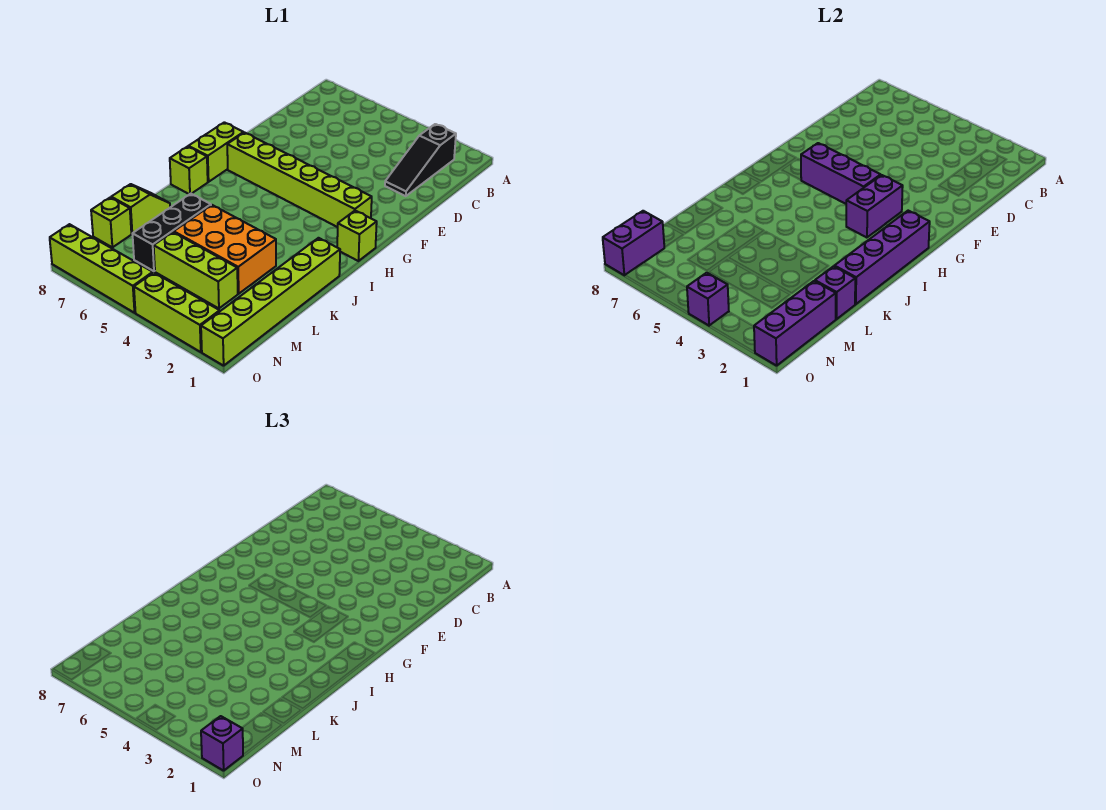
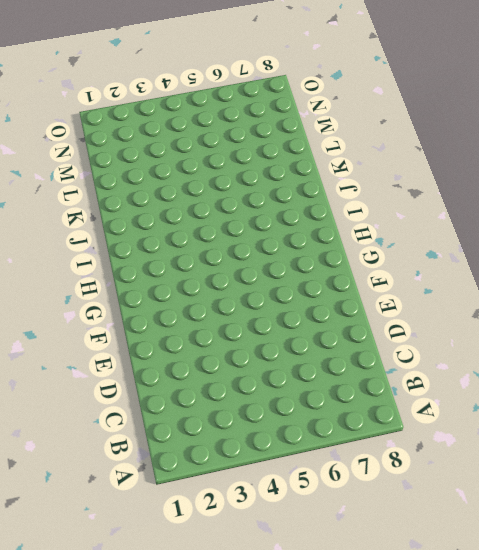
none -> black slope B2:D2 level 1 top B
none -> lime brick G2:G7 level 1
none -> lime brick G8:H8 level 1

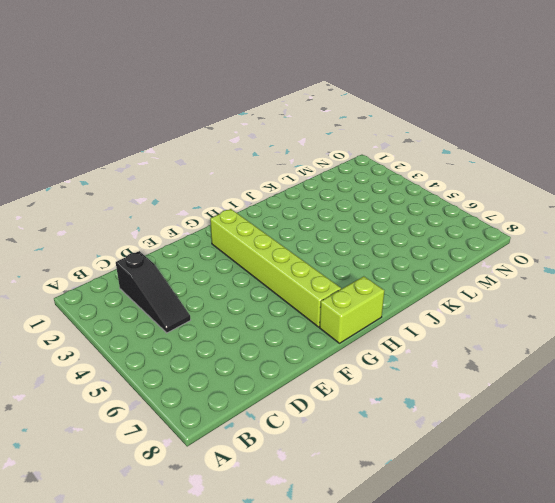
black slope C2:C4 level 1 top 2 -> black slope B2:D2 level 1 top B
none -> lime brick H1 level 1
none -> lime brick I8 level 1
none -> lime brick J1:O1 level 1

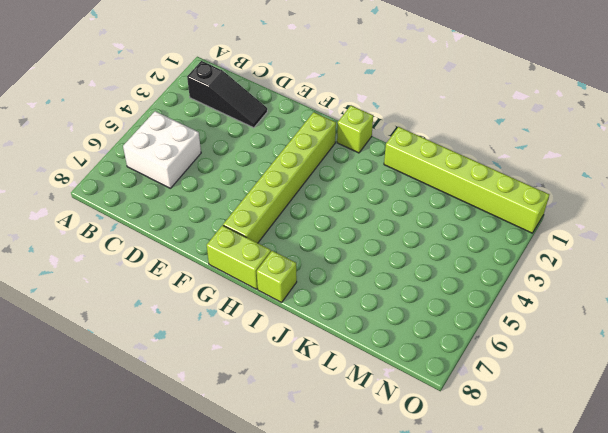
white brick B5:C6 level 1 -> none
none -> orange brick K3:L5 level 1
none -> black brick K6:M6 level 1
none -> lime slope K8:L8 level 1 top L

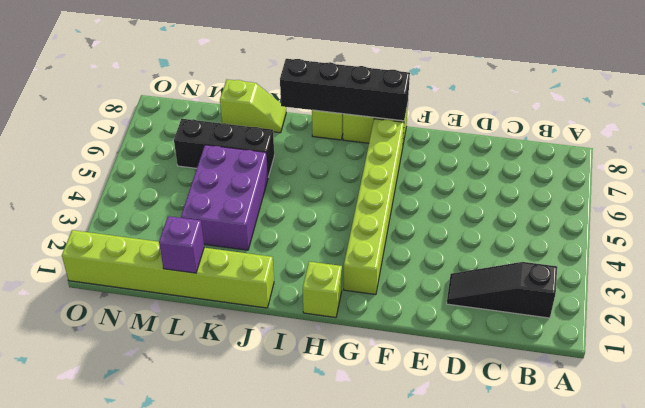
black brick G8:J8 level 2 -> none
purple brick K3:L5 level 1 -> orange brick K3:L5 level 1
none -> lime brick M3:M5 level 1
none -> lime brick M8 level 1
none -> lime brick O2:O4 level 1

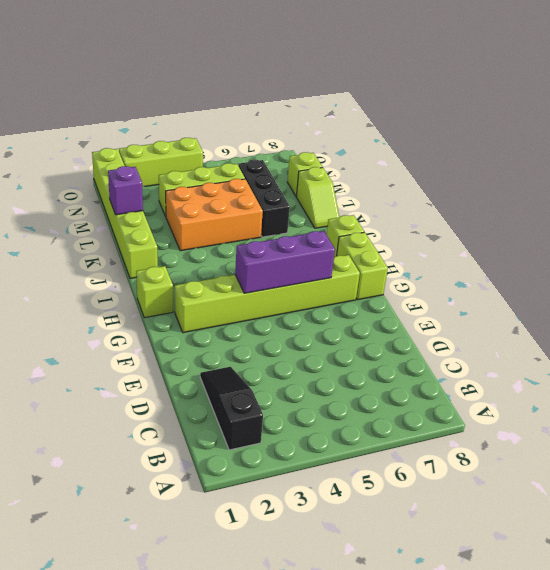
none -> lime brick O5:O8 level 1
none -> purple brick G3:H3 level 2
none -> purple brick H1:K1 level 2

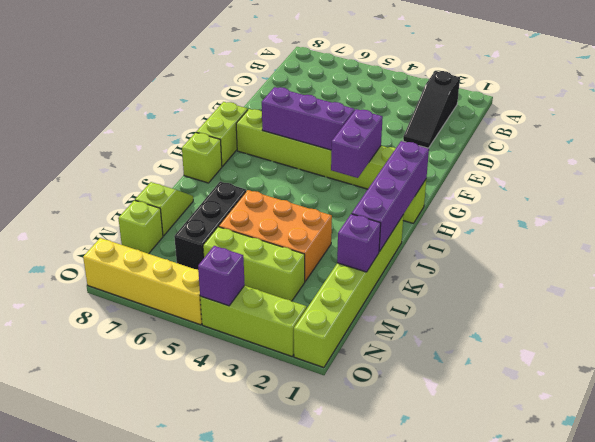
yellow brick O5:O8 level 1 -> lime brick O5:O8 level 1
none -> purple brick M1:O1 level 2
none -> purple brick N8:O8 level 2
none -> purple brick O1 level 3

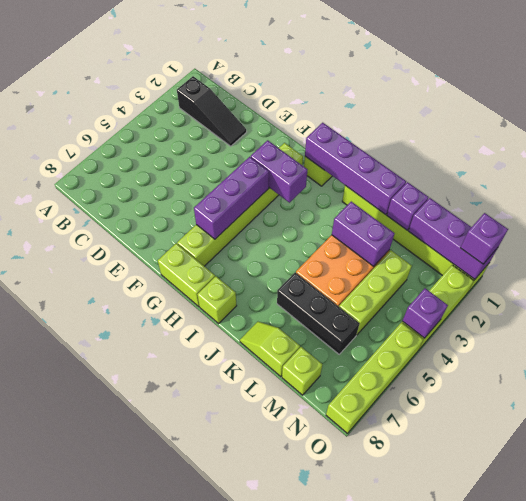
purple brick K3:L3 level 2 -> purple brick N8:O8 level 2

